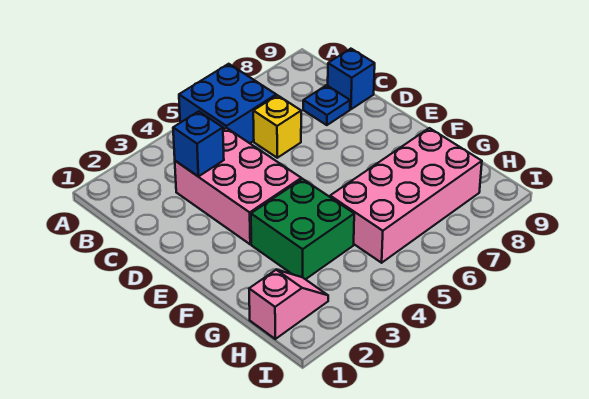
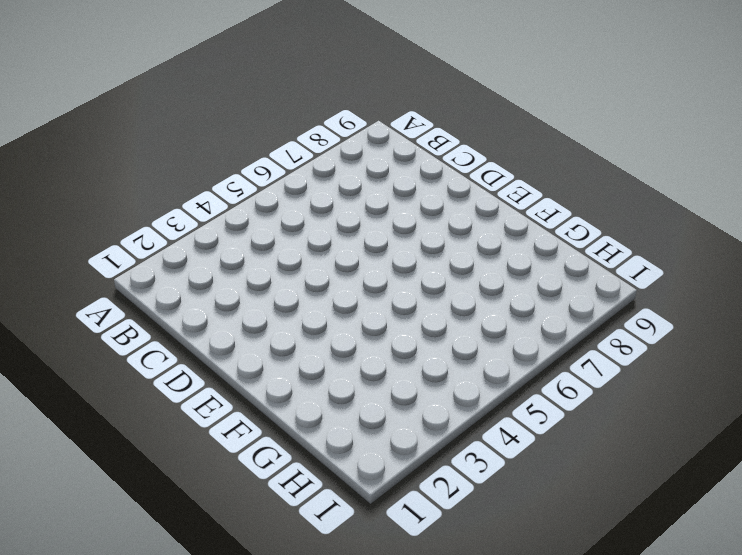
none -> blue brick A5:B6 level 1
none -> pink brick C3:E4 level 1

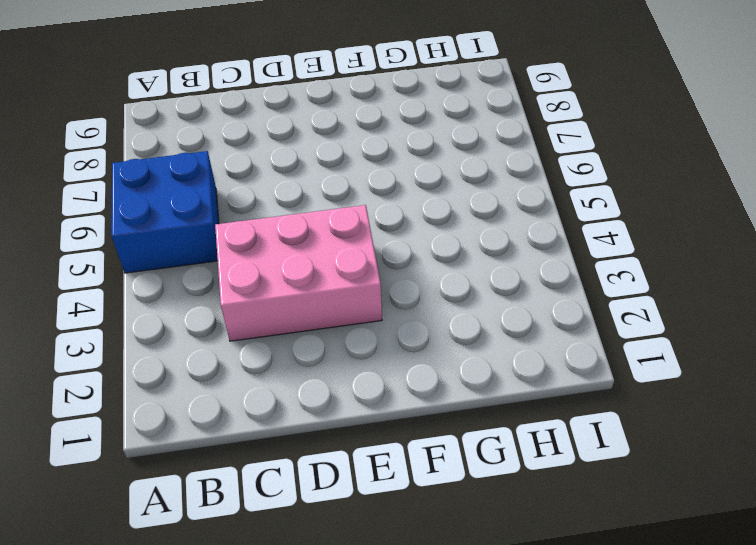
none -> yellow brick C6 level 1
none -> blue plate C8 level 1

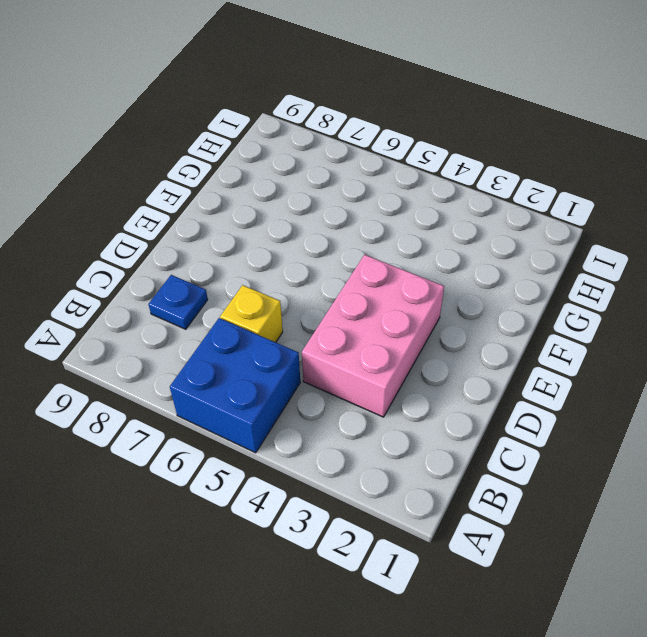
none -> blue brick C9 level 1
none -> green brick F3:G4 level 1

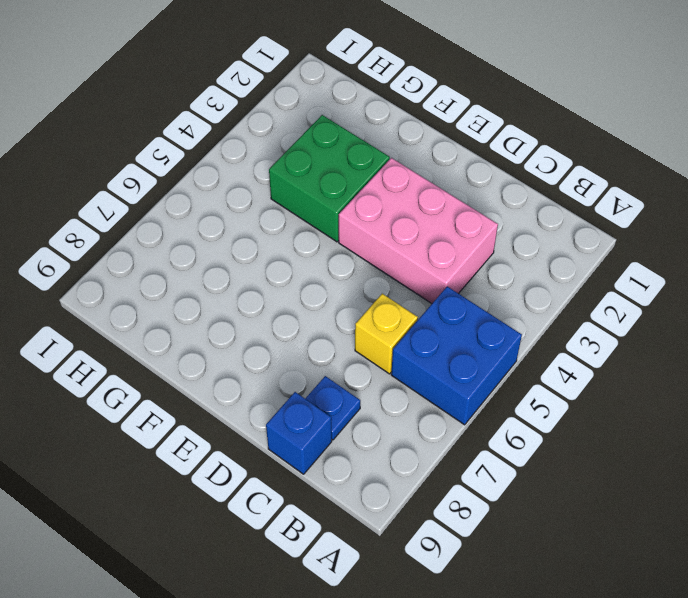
none -> pink brick G5:H8 level 1
none -> pink slope H1:H2 level 1 top 1

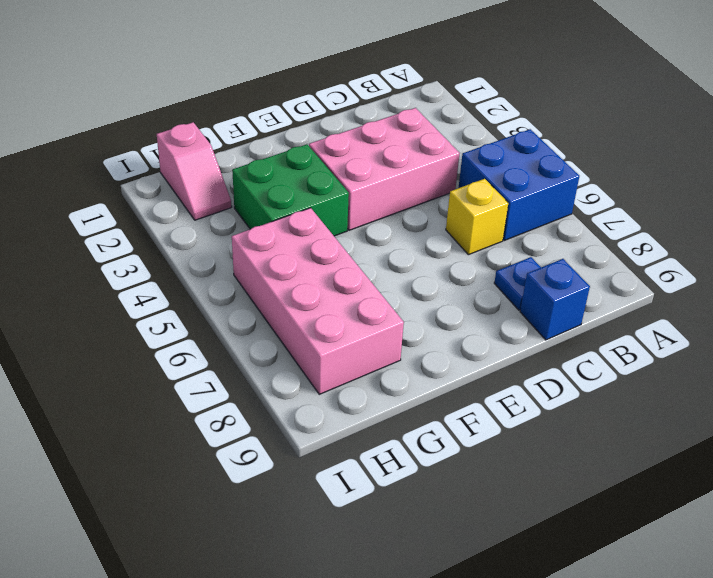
none -> blue brick C3 level 2

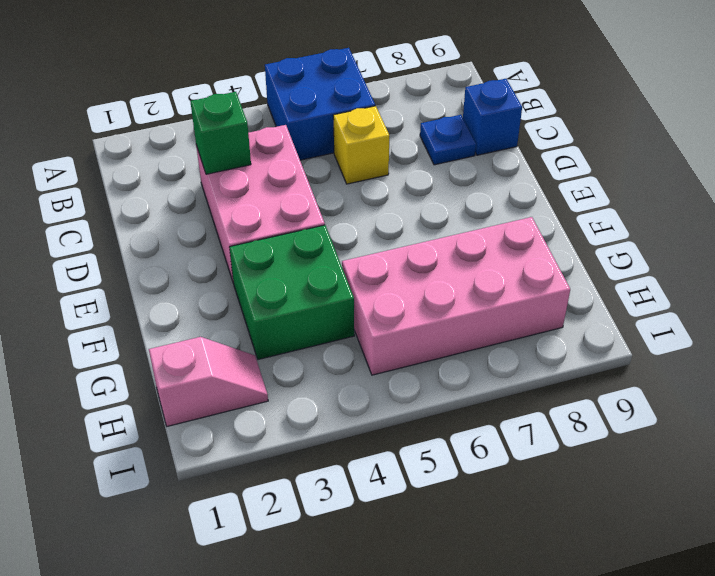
green brick C3 level 2 -> blue brick C3 level 2

